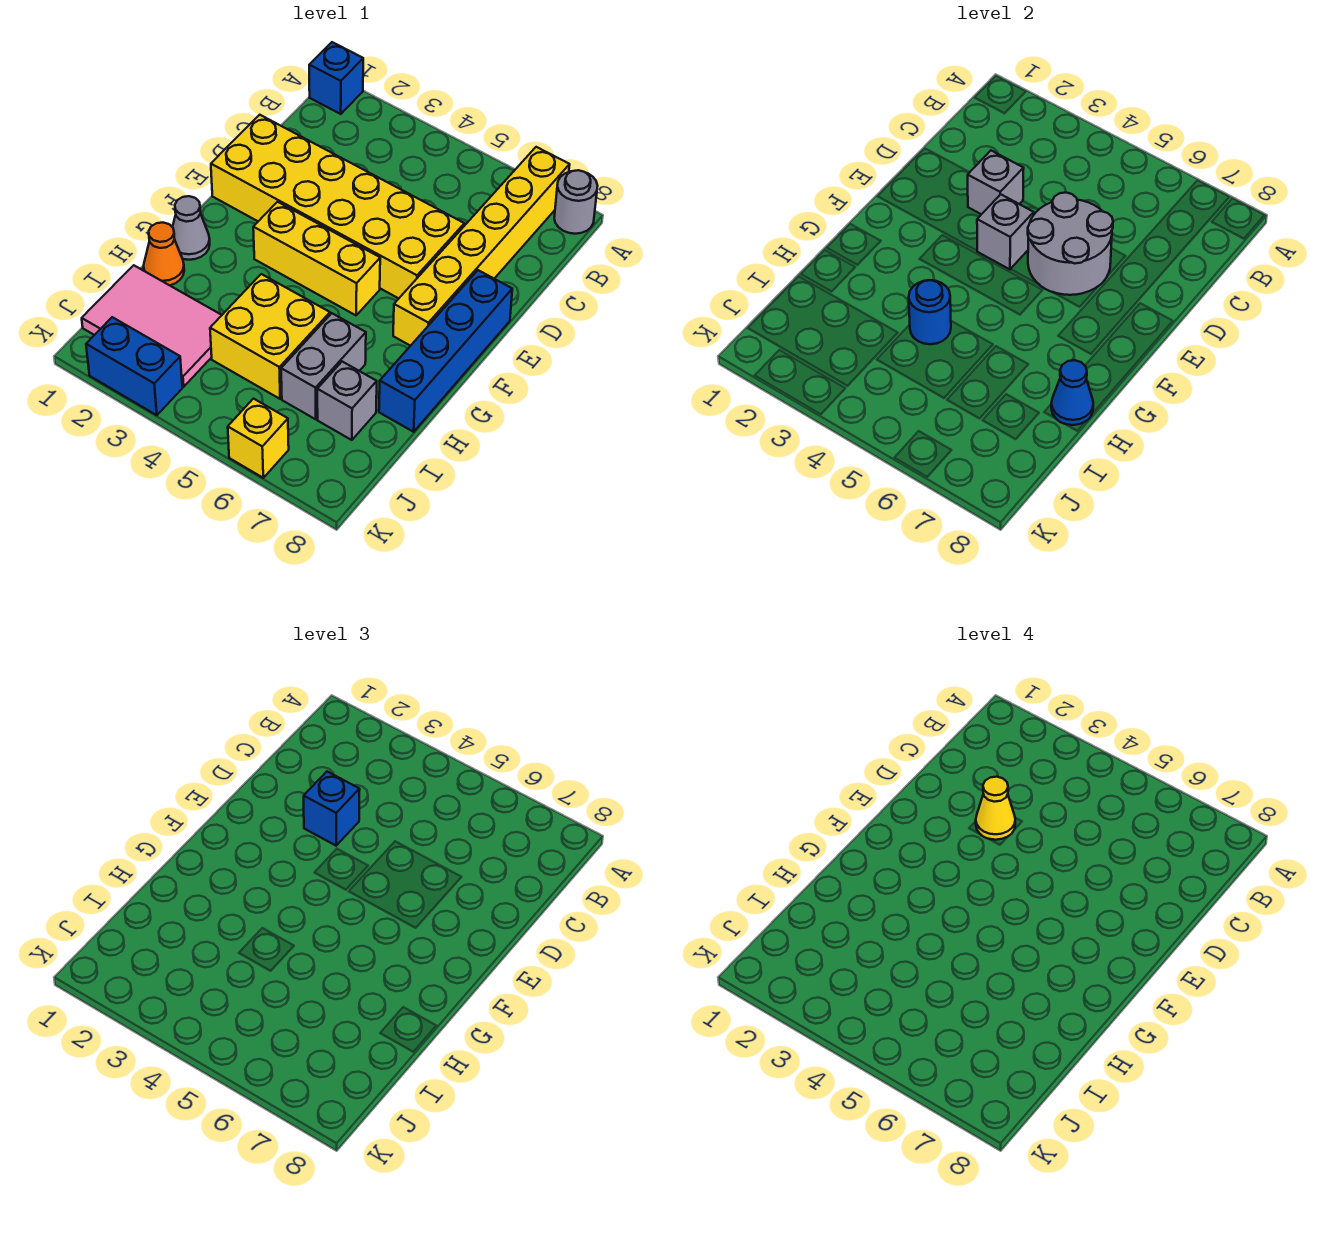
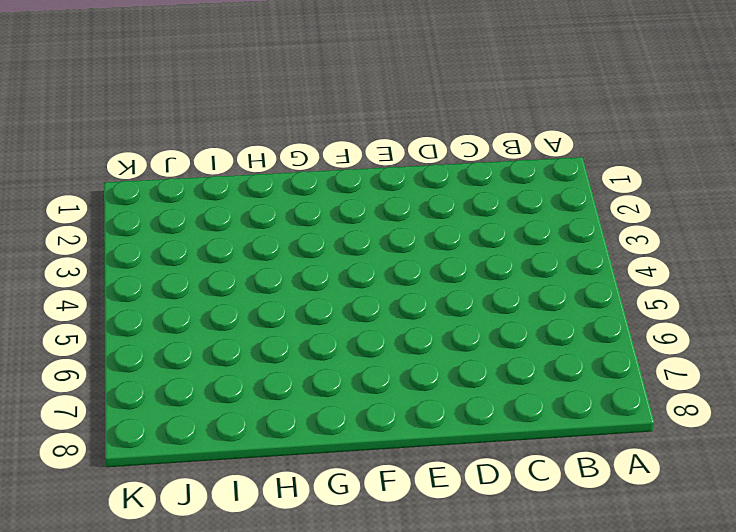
none -> blue brick A1 level 1
none -> yellow brick A7:F7 level 1
none -> grey round brick A8 level 1

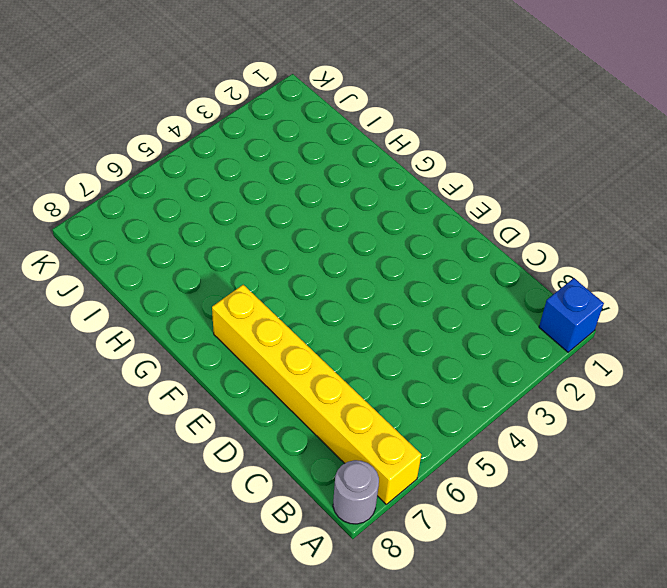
none -> yellow brick D1:E6 level 1
none -> blue brick E8:H8 level 1
none -> yellow brick F3:F5 level 1

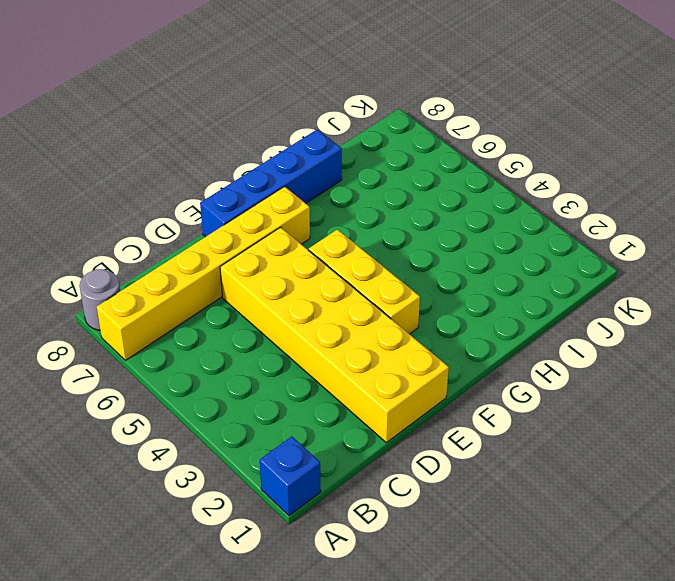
none -> grey cone G1 level 1
none -> orange cone H1 level 1
none -> yellow brick H4:I5 level 1

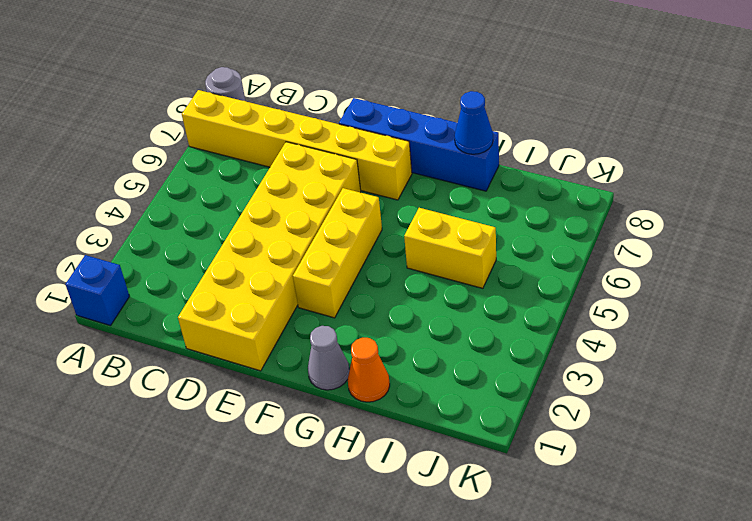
yellow brick H5:I5 level 1 -> yellow brick H4:I5 level 1
none -> grey brick H6:I6 level 1
none -> pink tile I1:J3 level 1
none -> grey brick I7 level 1

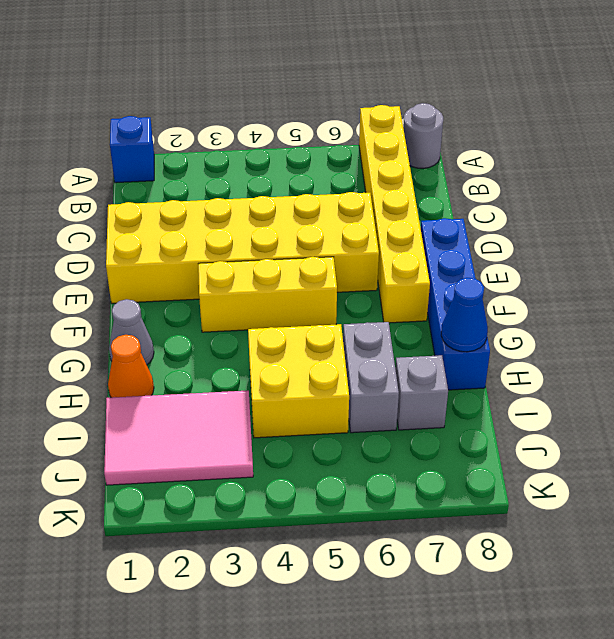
none -> blue brick K2:K3 level 1
none -> yellow brick K6 level 1
none -> grey brick D3 level 2

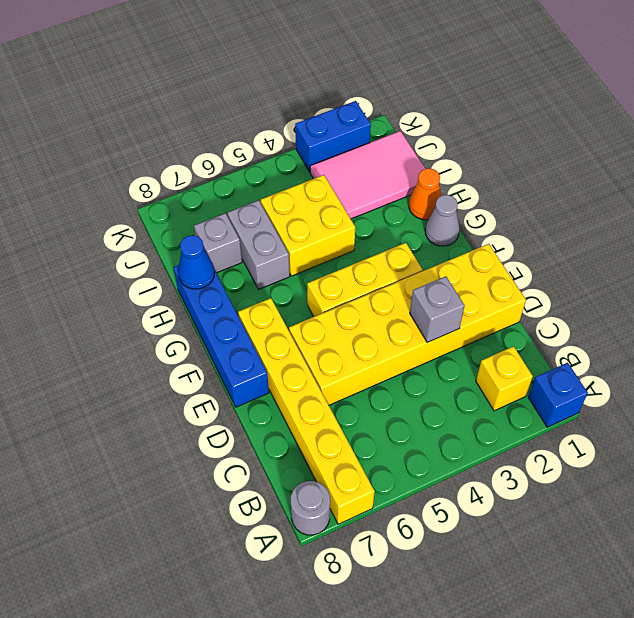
yellow brick B2 level 1 -> yellow brick K6 level 1
none -> grey round brick D5:E6 level 2
none -> grey brick E4 level 2
none -> blue round brick H4 level 2

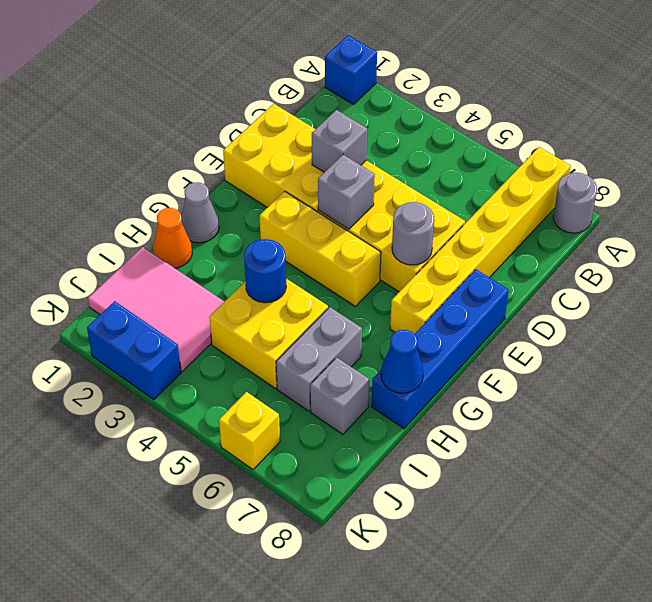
grey round brick E6 level 2 -> grey round brick D5:E6 level 2
none -> blue brick D3 level 3
none -> yellow cone D3 level 4

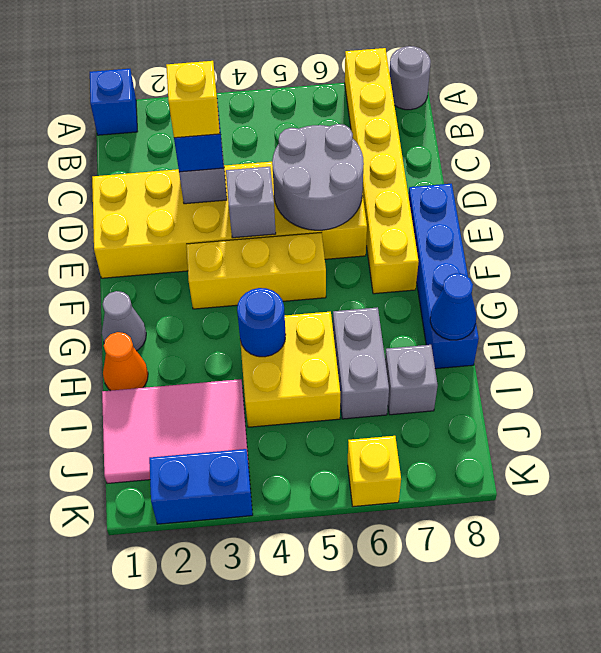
yellow brick D3 level 4 -> yellow cone D3 level 4

